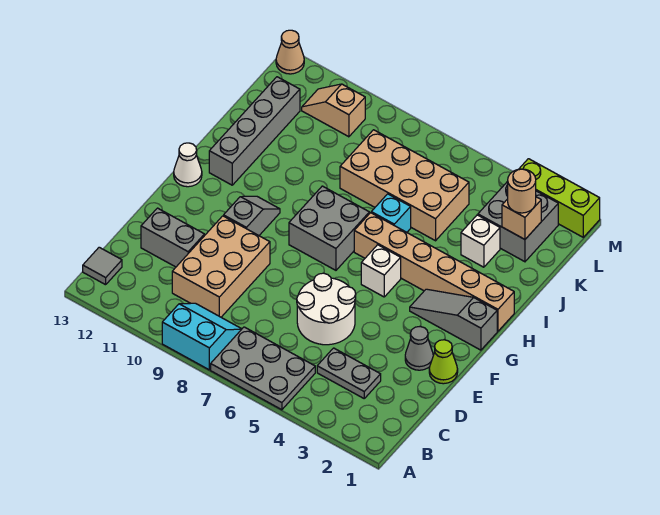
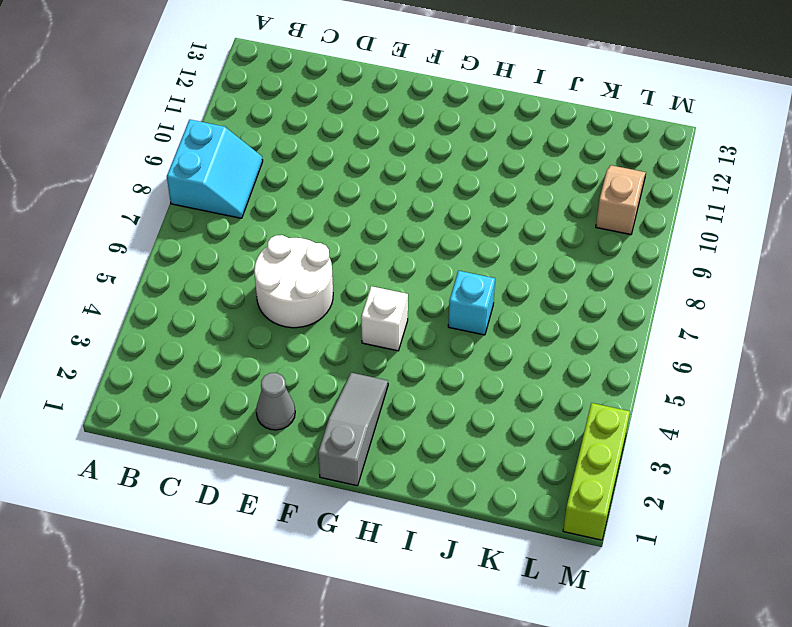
none -> grey plate A5:B7 level 1
none -> grey tile B13 level 1
none -> grey plate C3:C4 level 1

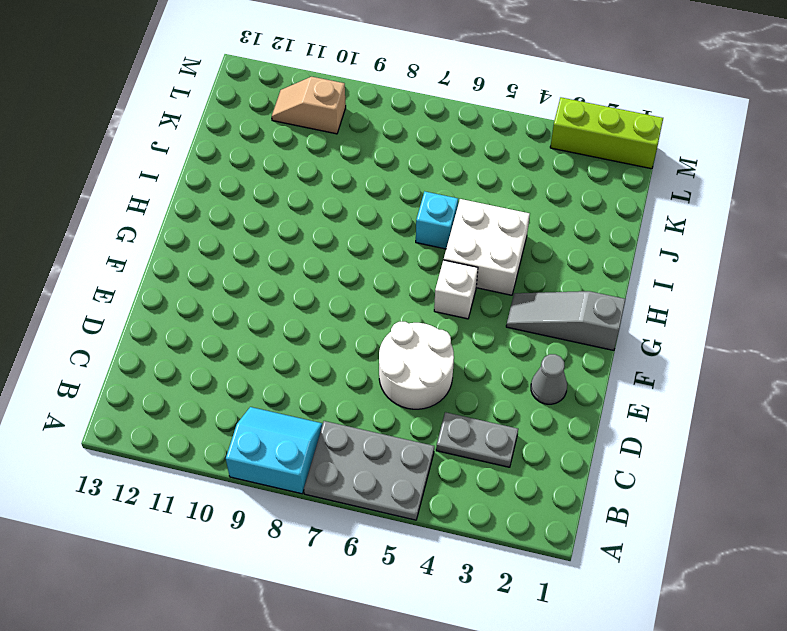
white brick H4:I5 level 1 -> tan brick H1:H6 level 1
none -> grey tile B13 level 1
none -> tan brick C9:E10 level 1
none -> grey brick D11:D12 level 1

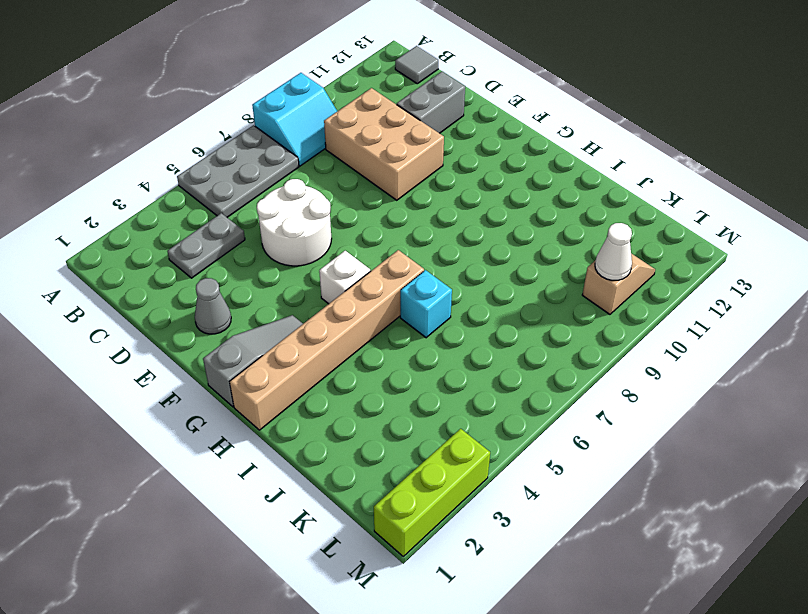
white cone L10 level 2 -> white cone G13 level 1
none -> lime cone E1 level 1
none -> grey slope F10:G10 level 1 top F
none -> grey brick G7:H8 level 1

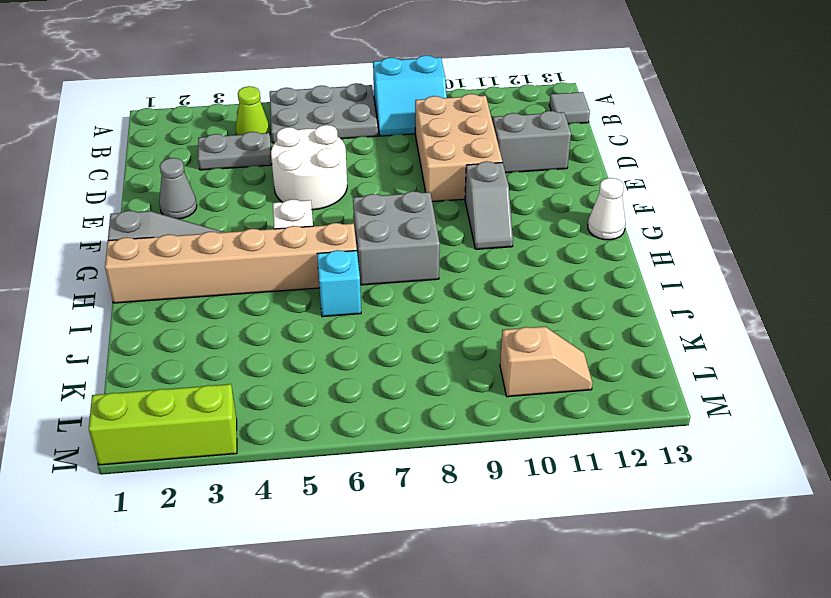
lime cone B4 level 1 -> lime cone E1 level 1
none -> grey brick H12:K12 level 1
none -> white brick J3 level 1
none -> tan brick J5:K8 level 1

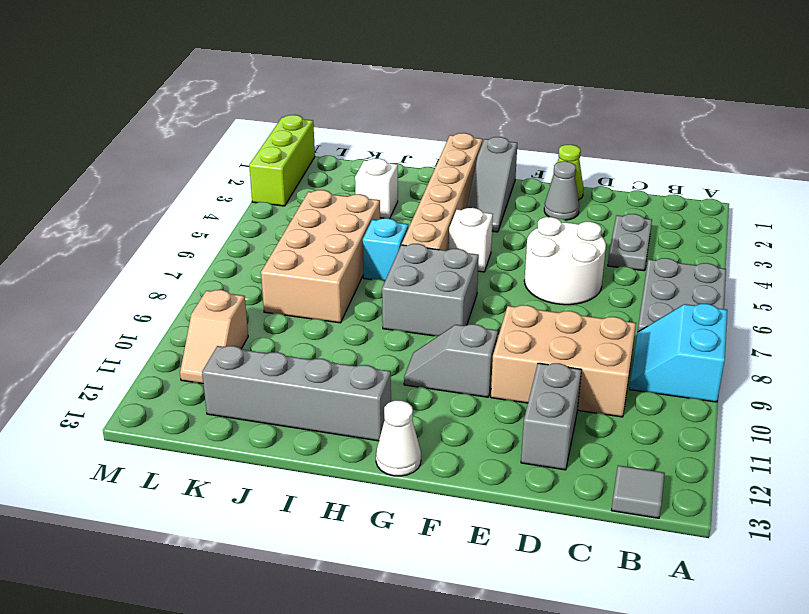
none -> grey brick K2:L3 level 1
none -> tan cone M13 level 1
none -> tan brick K2 level 2

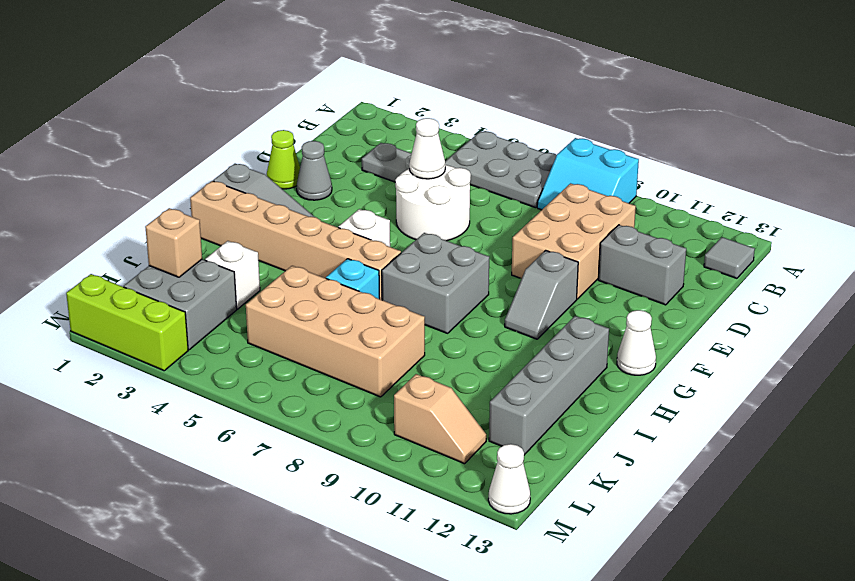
white cone D5 level 2 -> none
white cone M13 level 1 -> tan cone M13 level 1
none -> tan round brick K2 level 3

